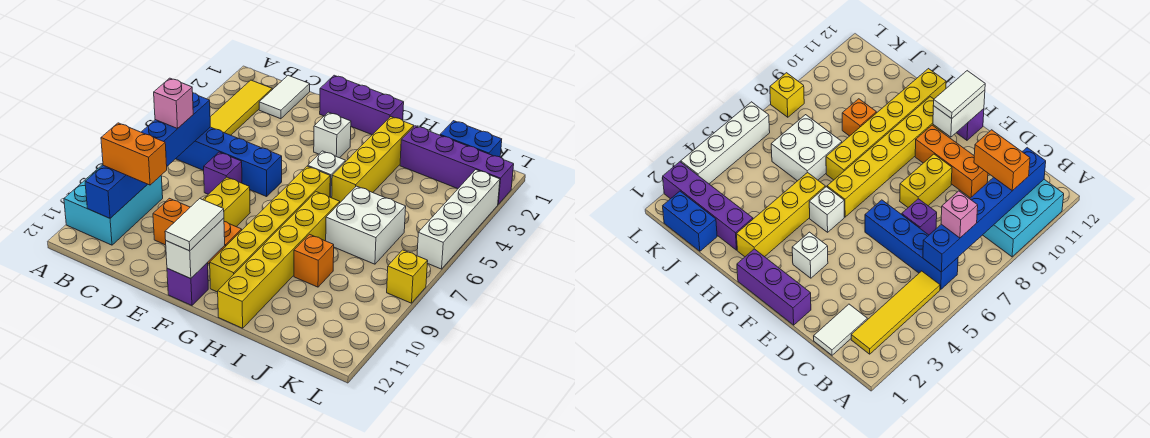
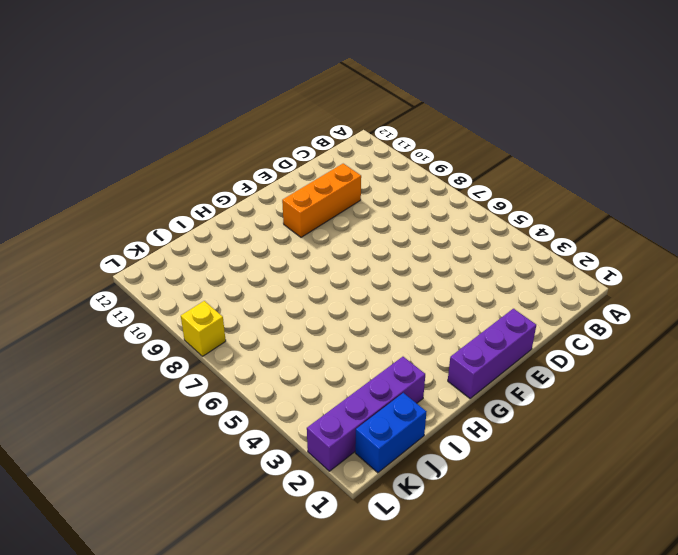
none -> cyan brick A9:B11 level 1
none -> yellow tile B2:B5 level 1
none -> blue brick B6:E6 level 1

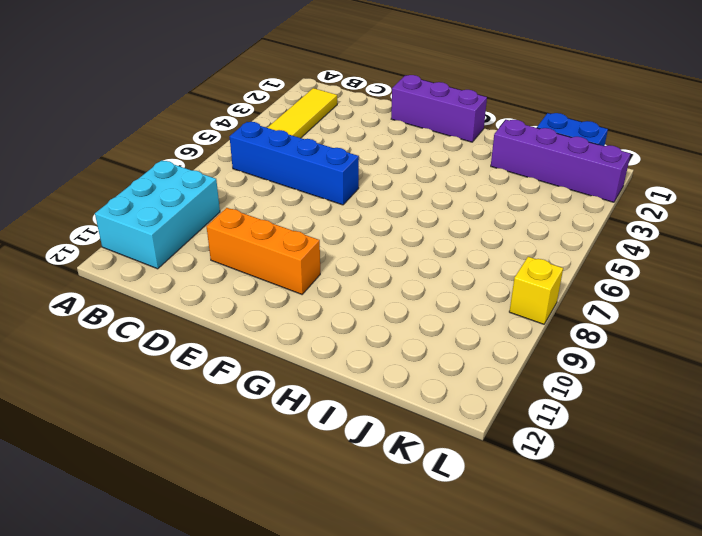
none -> white tile C1:C2 level 1
none -> purple brick D7 level 1
none -> yellow brick E8:E9 level 1

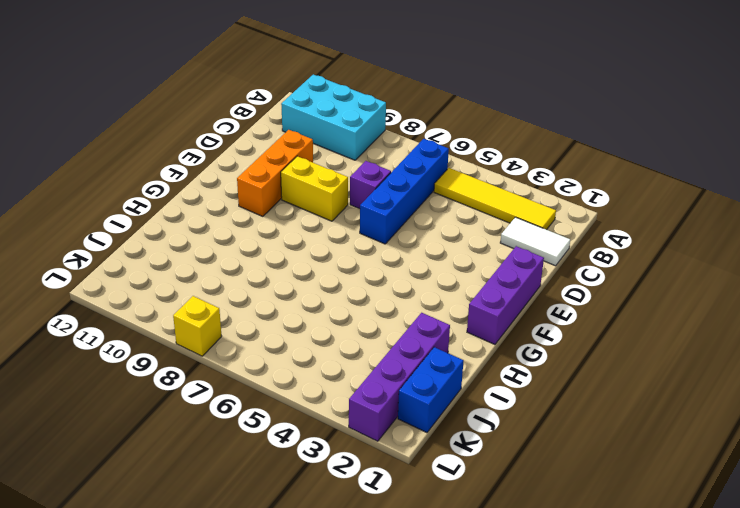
none -> white brick F3 level 1
none -> purple brick F12 level 1
none -> white brick G5 level 1

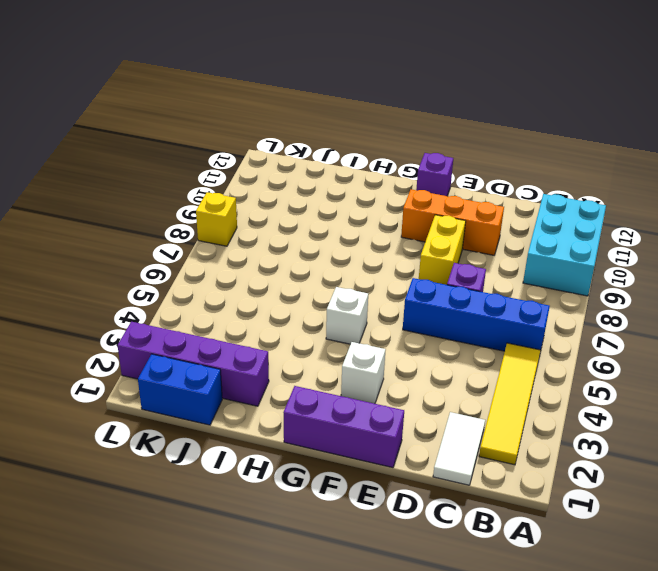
none -> yellow brick G6:G11 level 1
none -> yellow brick H2:H5 level 1
none -> yellow brick H7:H12 level 1

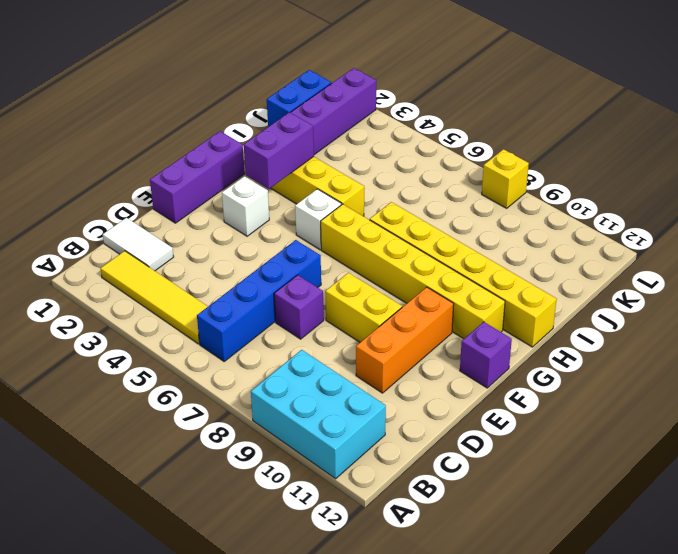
purple brick G3:H3 level 2 -> none
none -> white brick I6:J7 level 1
none -> orange brick I9 level 1
none -> white brick L3:L6 level 1

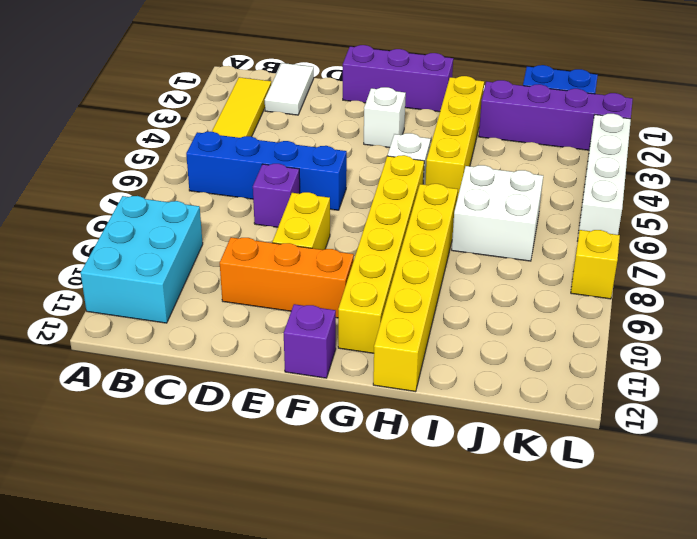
none -> orange brick I9 level 1
none -> blue brick B6:B11 level 2
none -> white brick F11:F12 level 2

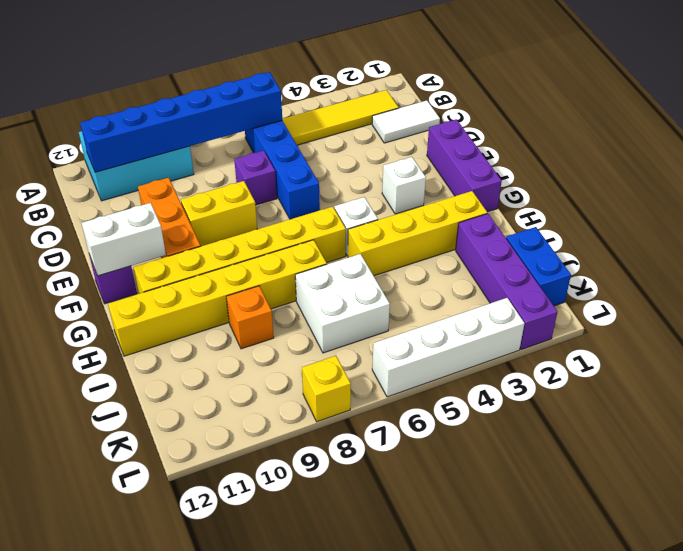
none -> pink brick B7 level 3
none -> orange brick B10:C10 level 3
none -> white tile F11:F12 level 3

